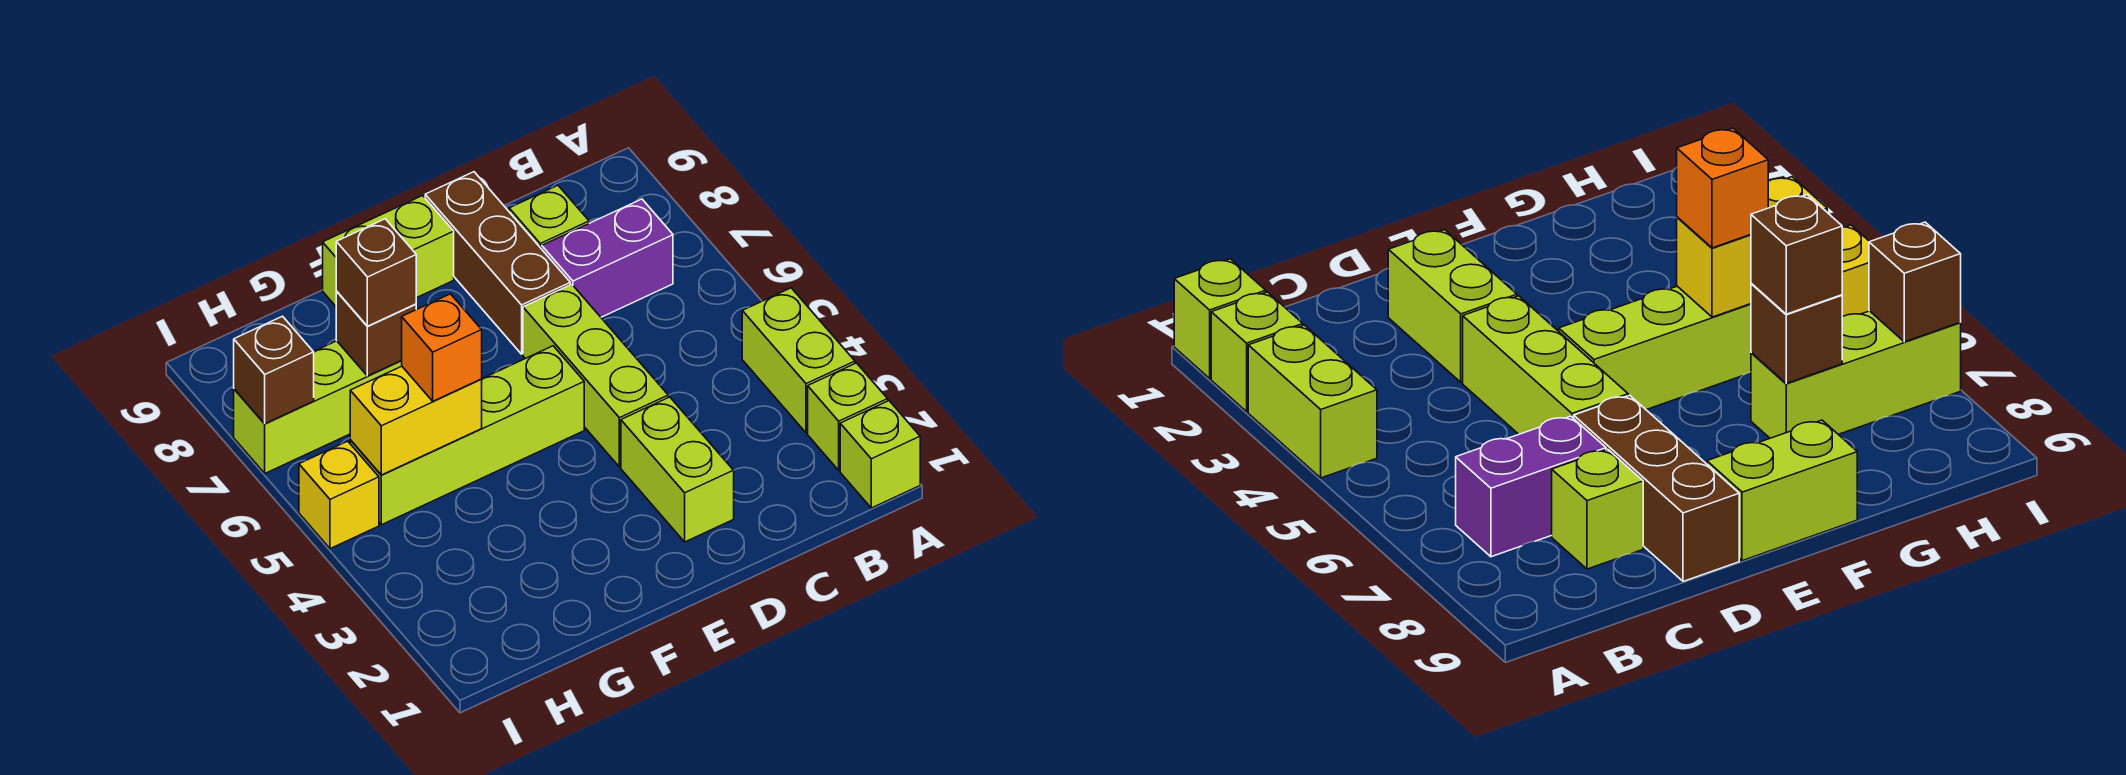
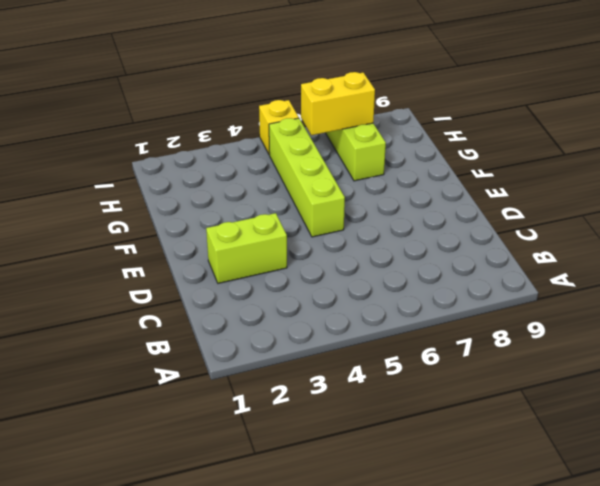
yellow brick H6:H7 level 2 -> yellow brick G5:H5 level 2
none -> lime brick A1 level 1
none -> lime brick A2 level 1
none -> lime brick A3:A4 level 1

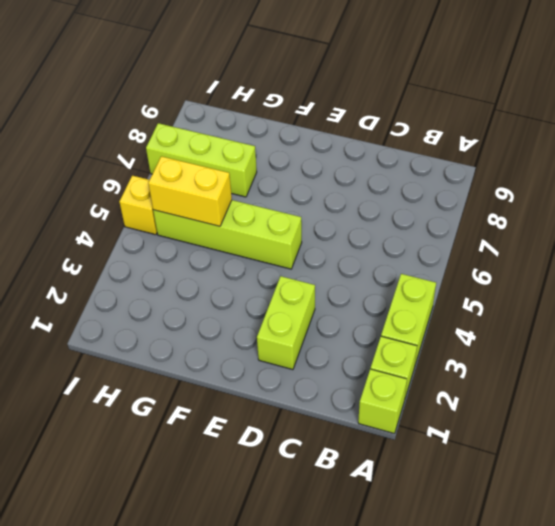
none -> purple brick B7:C7 level 1
none -> lime brick C8 level 1
none -> lime brick D4:D6 level 1

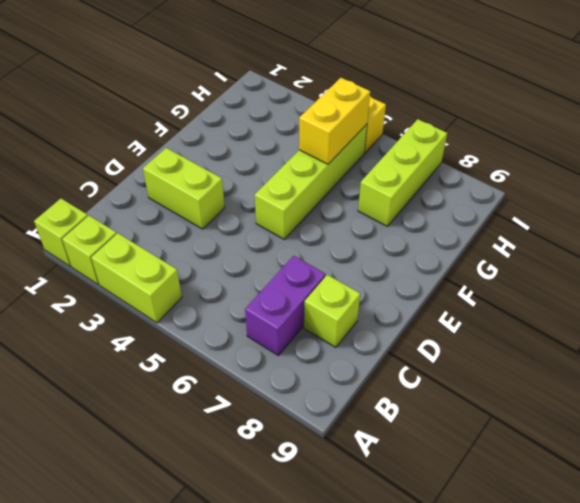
none -> lime brick D4:D6 level 1
none -> brown brick D7:D9 level 1
none -> lime brick E9:F9 level 1

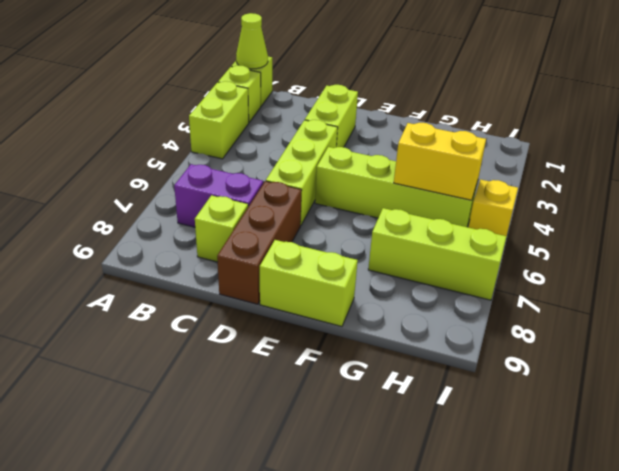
lime cone A1 level 2 -> none
none -> brown brick G7 level 2
none -> brown brick I7 level 2
none -> orange brick G5 level 3

